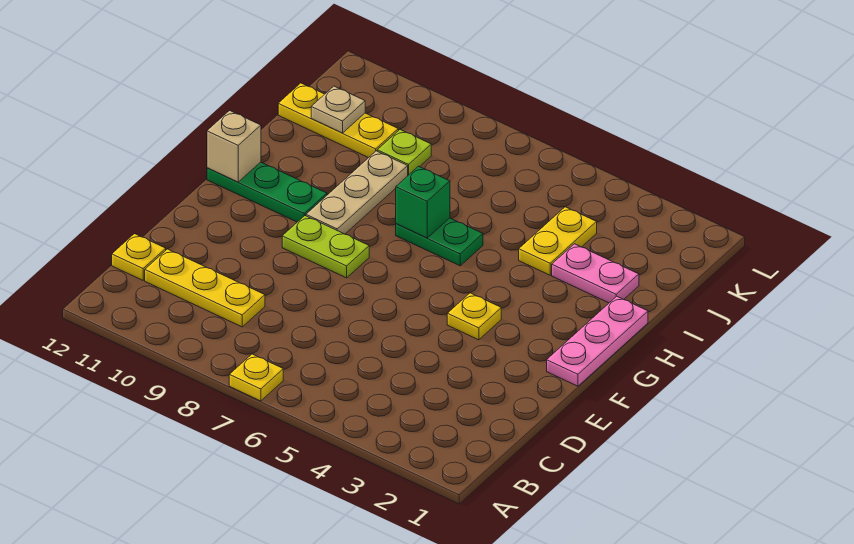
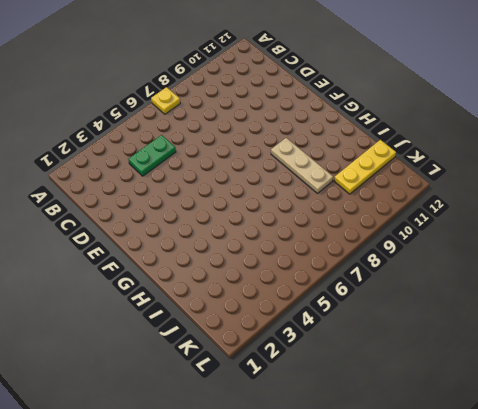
green plate C4:C5 level 1 -> green plate H6:H7 level 1
none -> yellow plate C9:C11 level 1
none -> yellow plate C12 level 1
none -> pink plate F1:H1 level 1

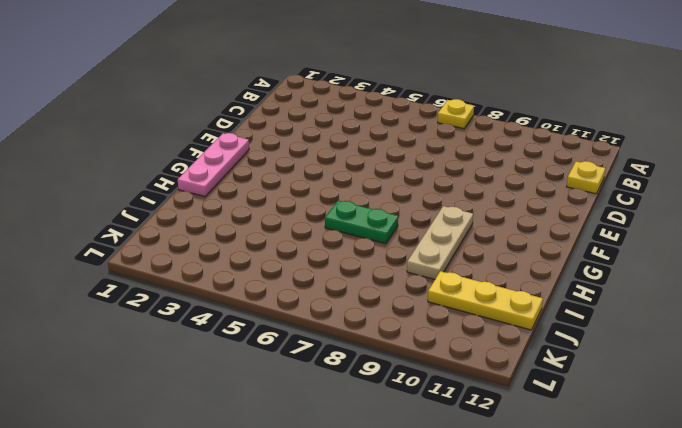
none -> yellow plate C9:C11 level 1
none -> yellow plate F4 level 1
none -> lime plate F8:F9 level 1

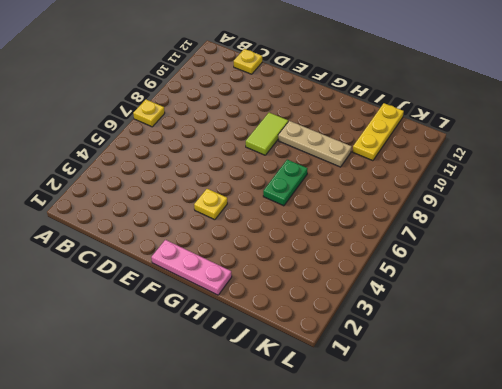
lime tile F8:F9 level 1 -> lime plate F8:F9 level 1
none -> yellow plate C9:C11 level 1
none -> green plate G10:G12 level 1
none -> pink plate I2:I3 level 1

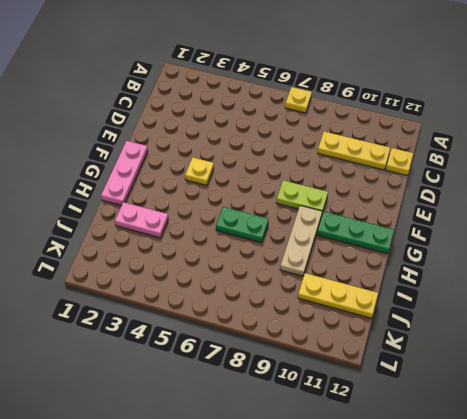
none -> yellow plate I4:J4 level 1
none -> lime plate J9 level 1
none -> tan brick G12 level 2

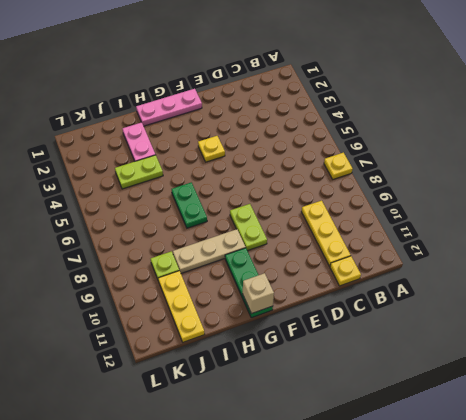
lime plate I4:J4 level 1 -> yellow plate I4:J4 level 1
none -> green brick H7 level 2
none -> tan plate J11 level 2

